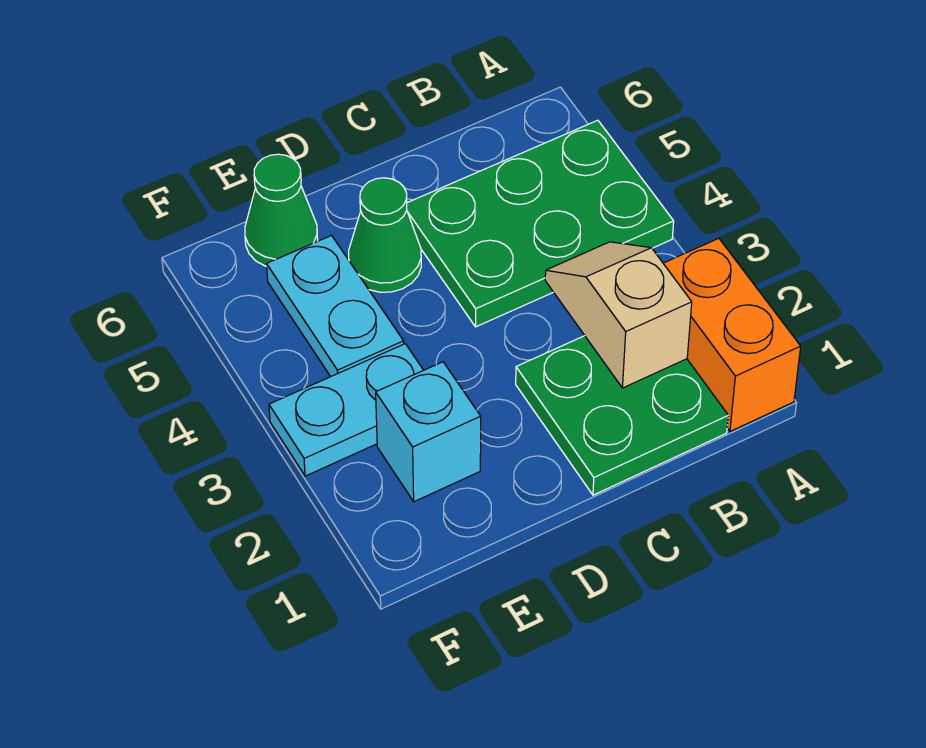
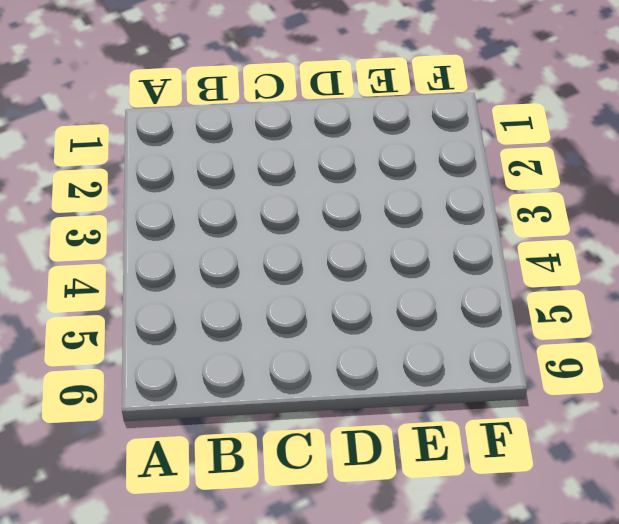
none -> orange brick A1:A2 level 1
none -> green plate A4:C5 level 1

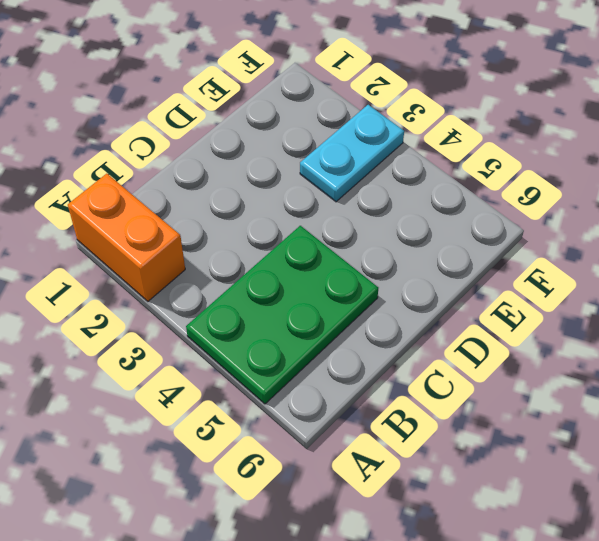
none -> green plate B1:C2 level 1
none -> green cone D5 level 1

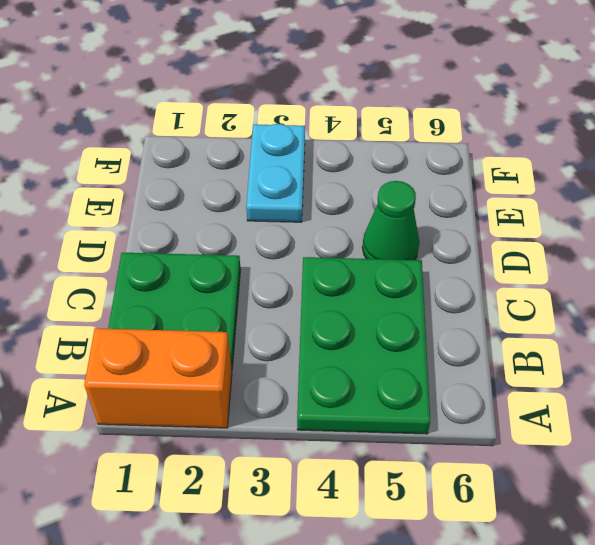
none -> cyan brick E2 level 1
none -> cyan plate E4:E5 level 1

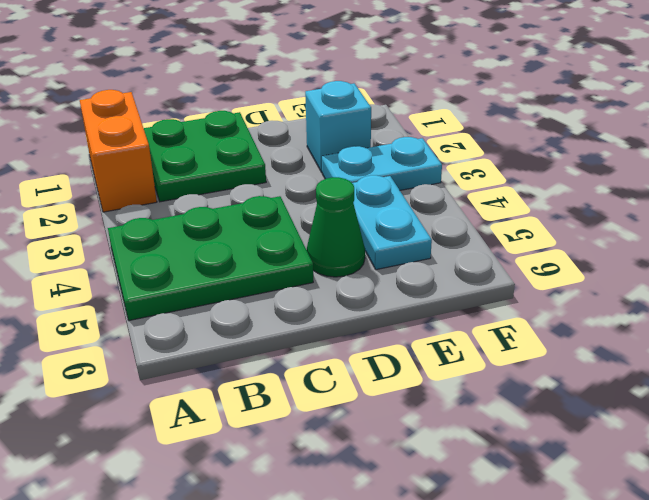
none -> green cone E6 level 1
none -> tan slope B2:B3 level 2 top 2

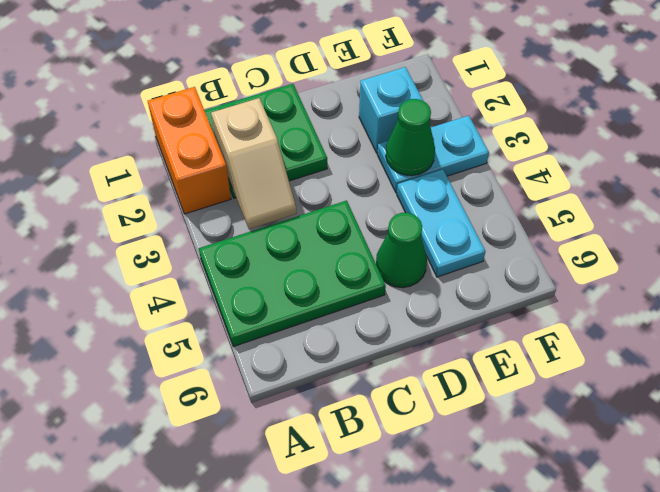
green cone E3 level 2 -> green cone E6 level 1

